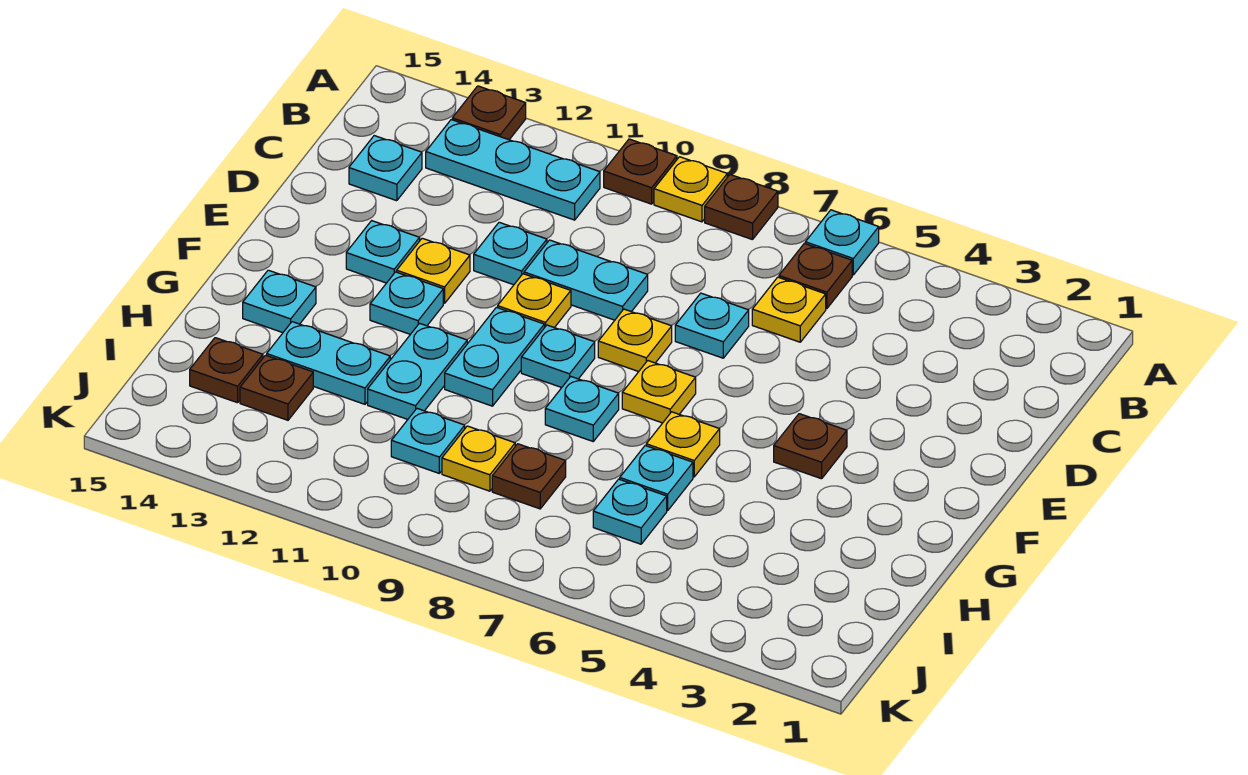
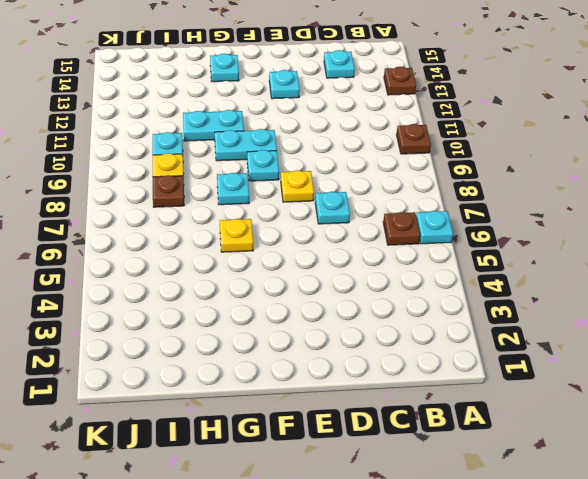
none -> brown plate A8 level 1
none -> yellow plate A9 level 1
none -> cyan plate B11:B13 level 1
none -> yellow plate C6 level 1

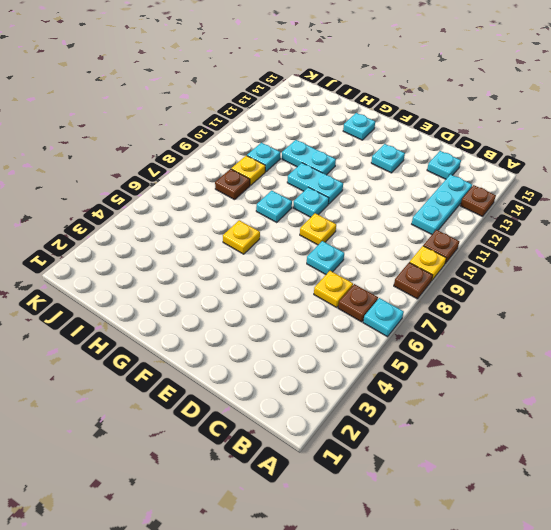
none -> cyan plate D9:D10 level 1
none -> cyan plate D11 level 1
none -> yellow plate E10 level 1
none -> yellow plate E12 level 1

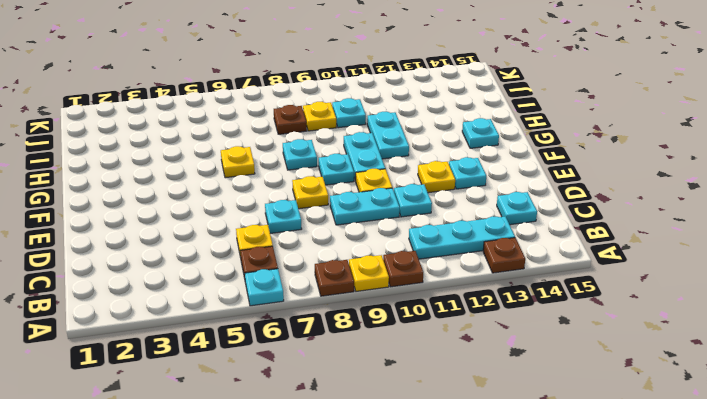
none -> brown plate F4 level 1
none -> yellow plate F7 level 1
none -> cyan plate F12 level 1
none -> cyan plate H6 level 1

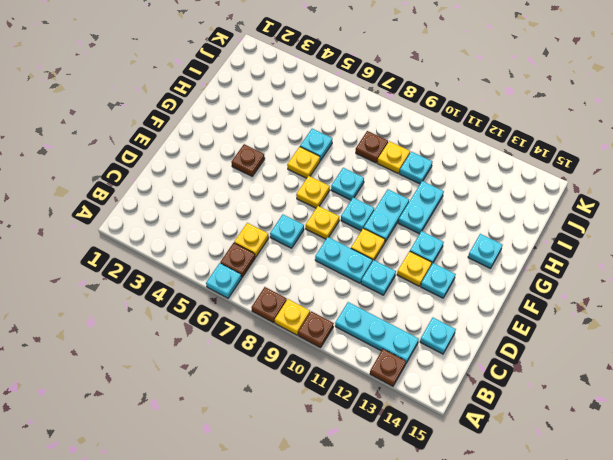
none -> cyan plate H12:H13 level 1
none -> cyan plate I6 level 1
none -> brown plate I13 level 1
none -> brown plate I14 level 1

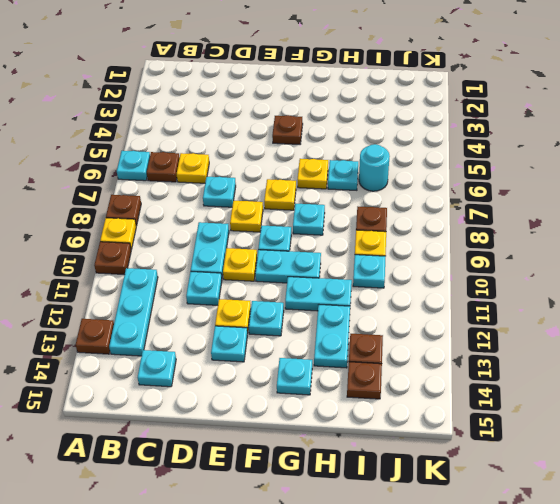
cyan round brick I6 level 1 -> cyan plate I6 level 1

